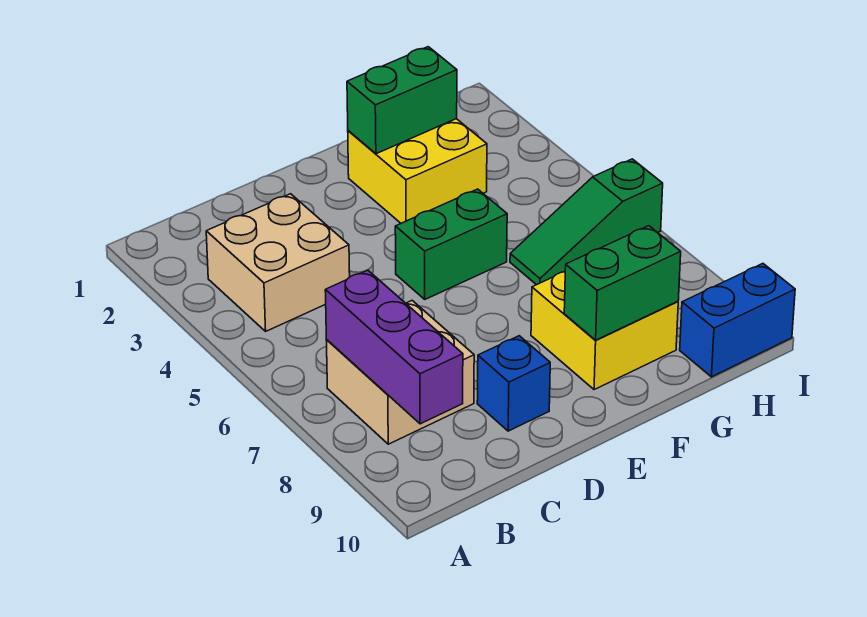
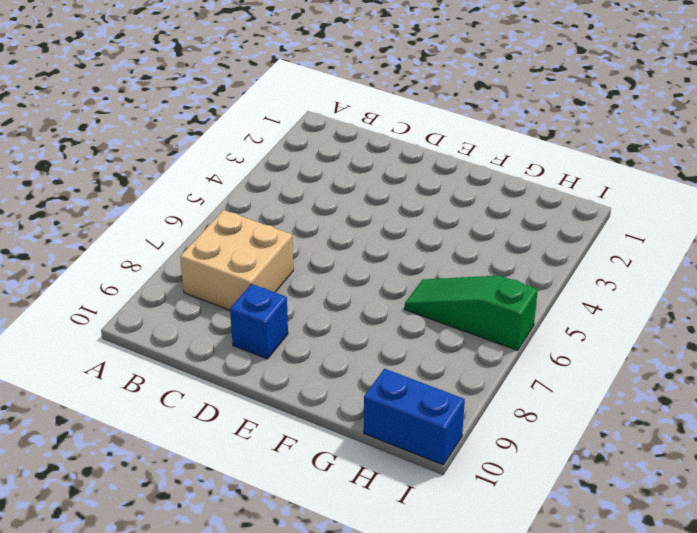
none -> tan brick B3:C4 level 1
none -> green brick E5:F5 level 1

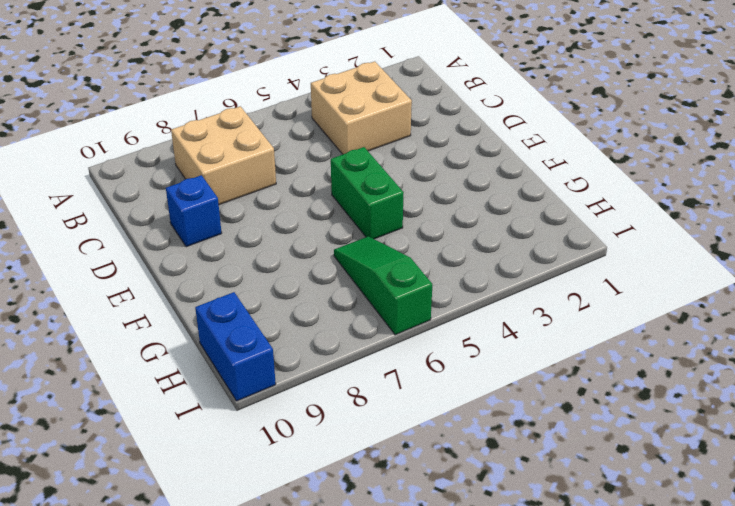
none -> yellow brick F2:G3 level 1
none -> yellow brick F8:G9 level 1

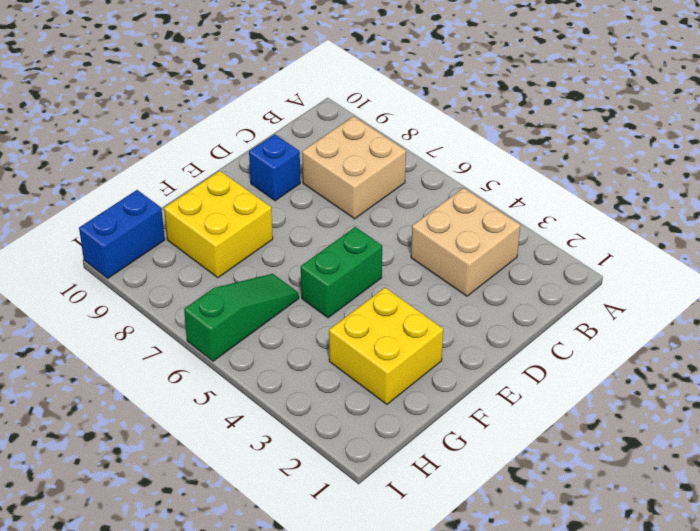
none -> purple brick B7:B9 level 2
none -> green brick F2:G2 level 2

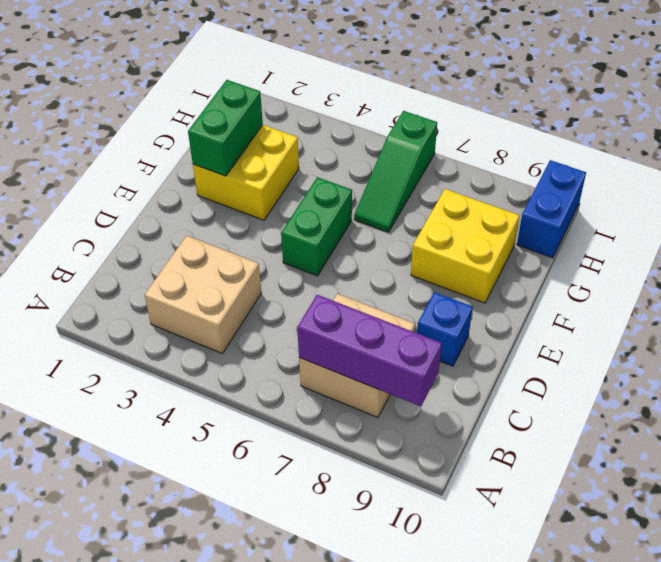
none -> green brick F9:G9 level 2

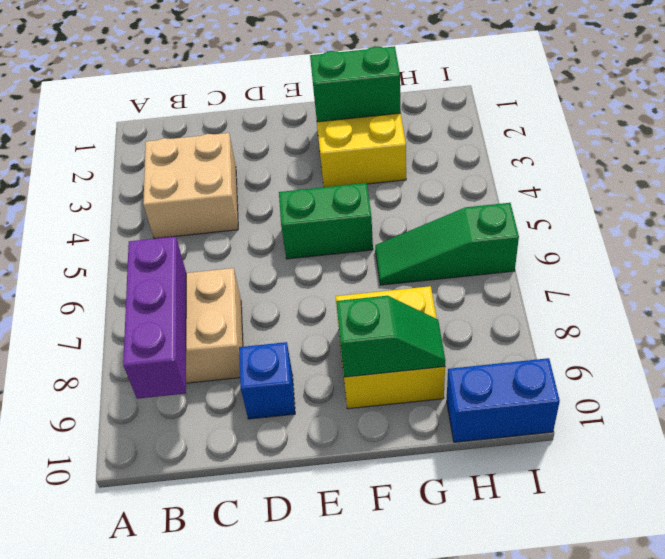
green slope F9:G9 level 2 top F -> green brick F9:G9 level 2

